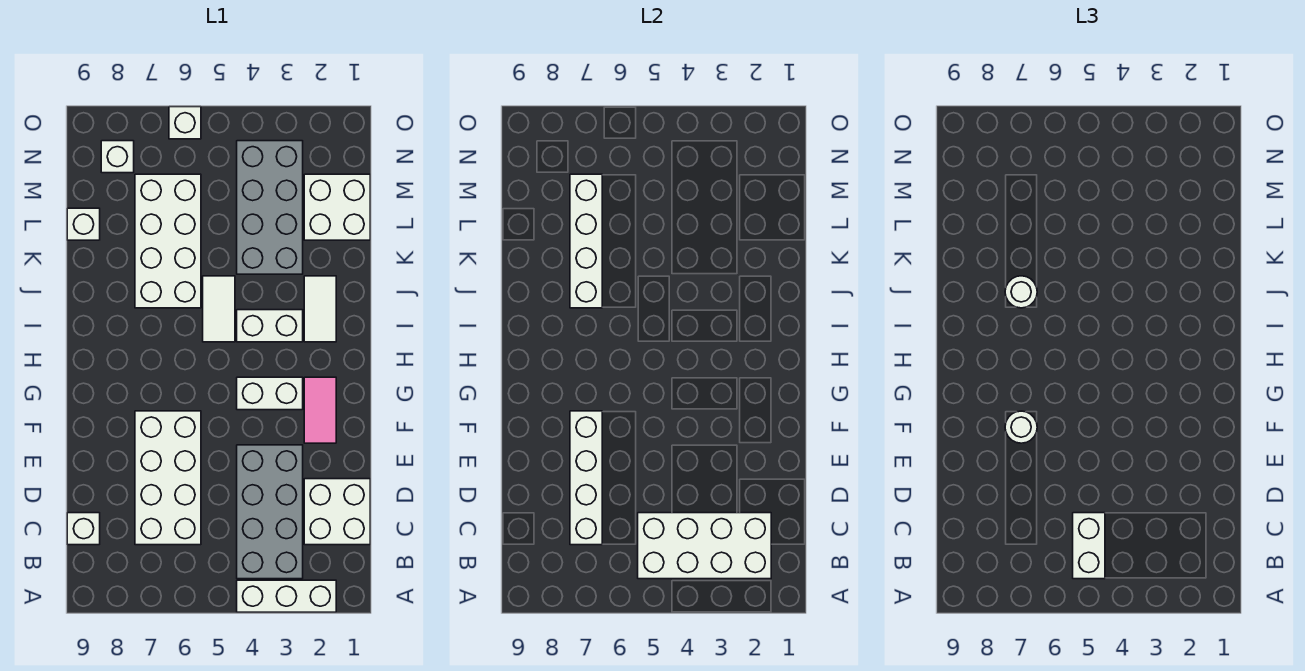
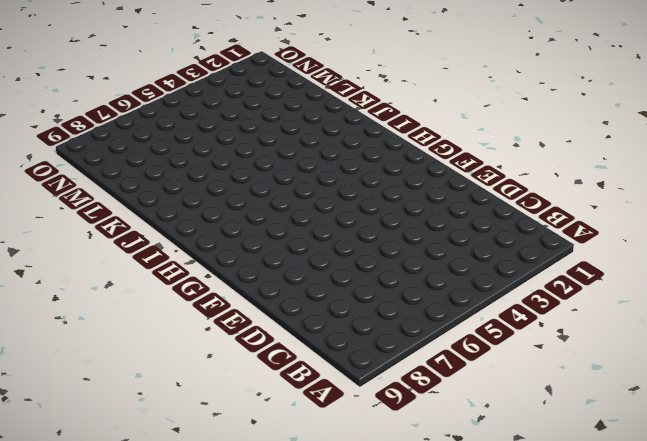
none -> white brick A2:A4 level 1
none -> grey brick B3:E4 level 1
none -> white brick C1:D2 level 1

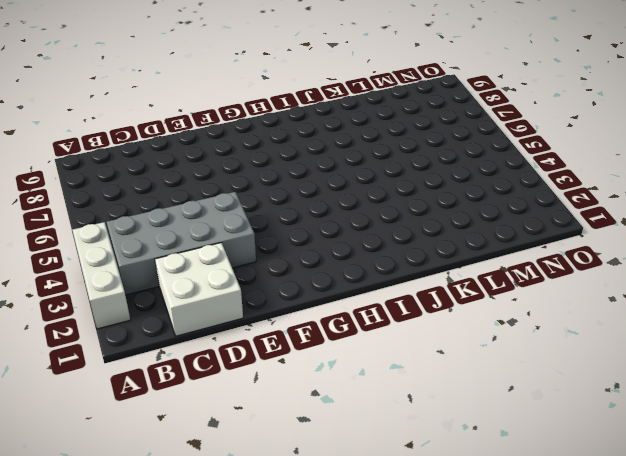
none -> white brick C6:F7 level 1
none -> white brick C9 level 1
none -> pink tile F2:G2 level 1

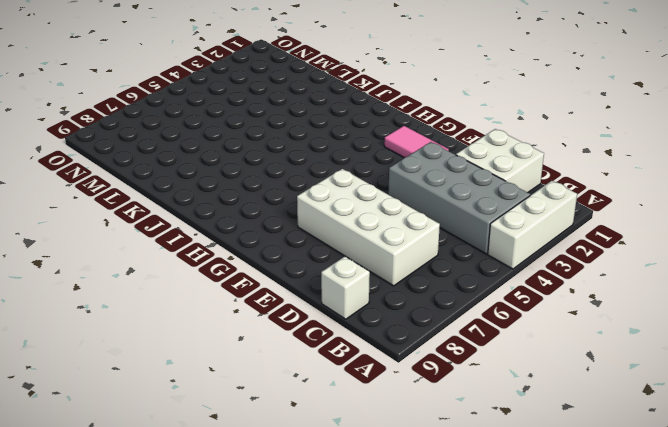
none -> white brick G3:G4 level 1
none -> white tile I2:J2 level 1
none -> white brick I3:I4 level 1

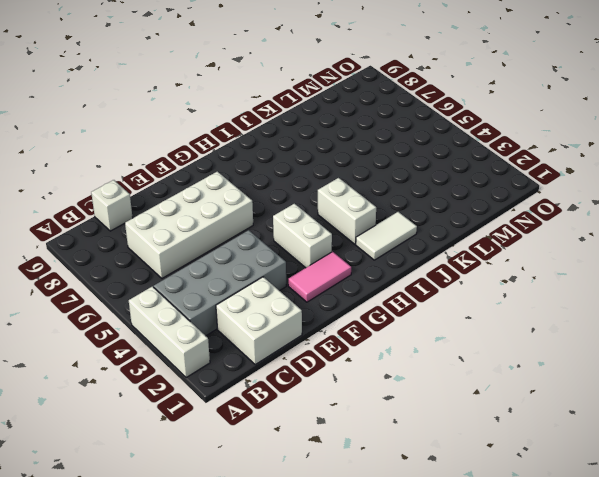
none -> white tile I5:J5 level 1
none -> white brick J6:M7 level 1
none -> grey brick K3:N4 level 1

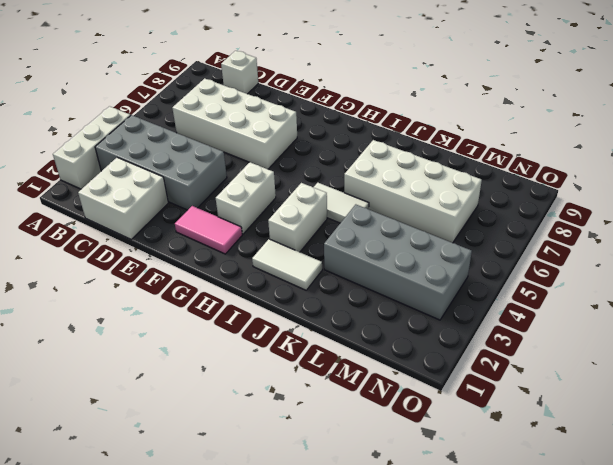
none -> white brick L1:M2 level 1
none -> white brick L9 level 1
none -> white brick N8 level 1

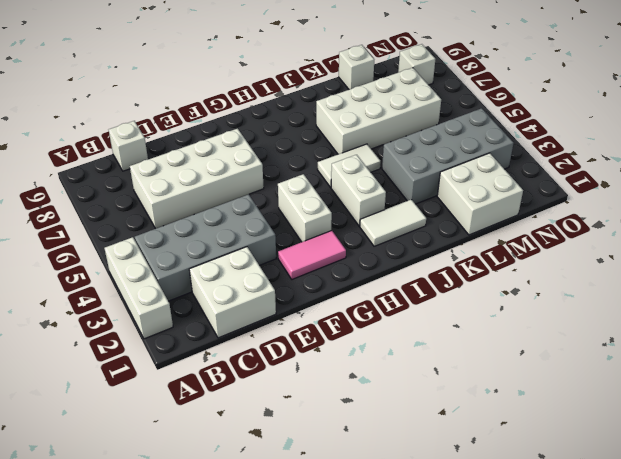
none -> white brick O6 level 1
none -> white brick B2:C5 level 2
none -> white brick C7:F7 level 2

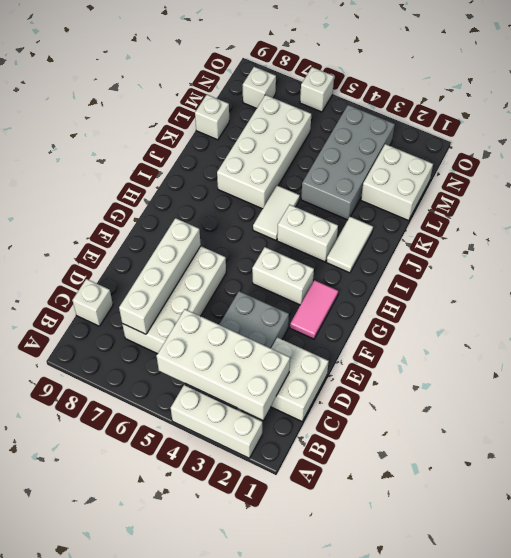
none -> white brick J7:M7 level 2
none -> white brick B5:C5 level 3
none -> white round brick F7 level 3

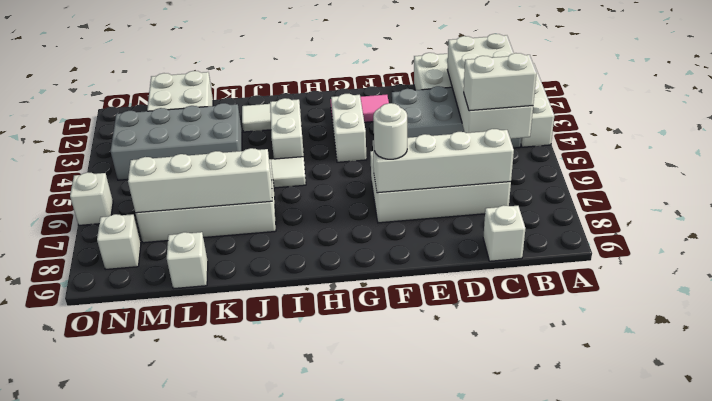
none -> white round brick J7 level 3

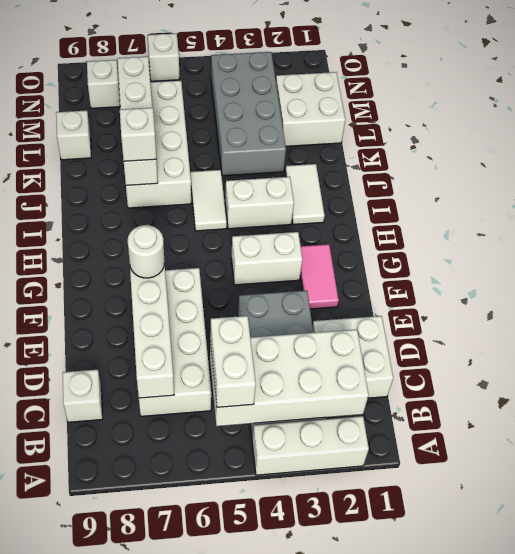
white brick J7 level 3 -> white round brick J7 level 3

